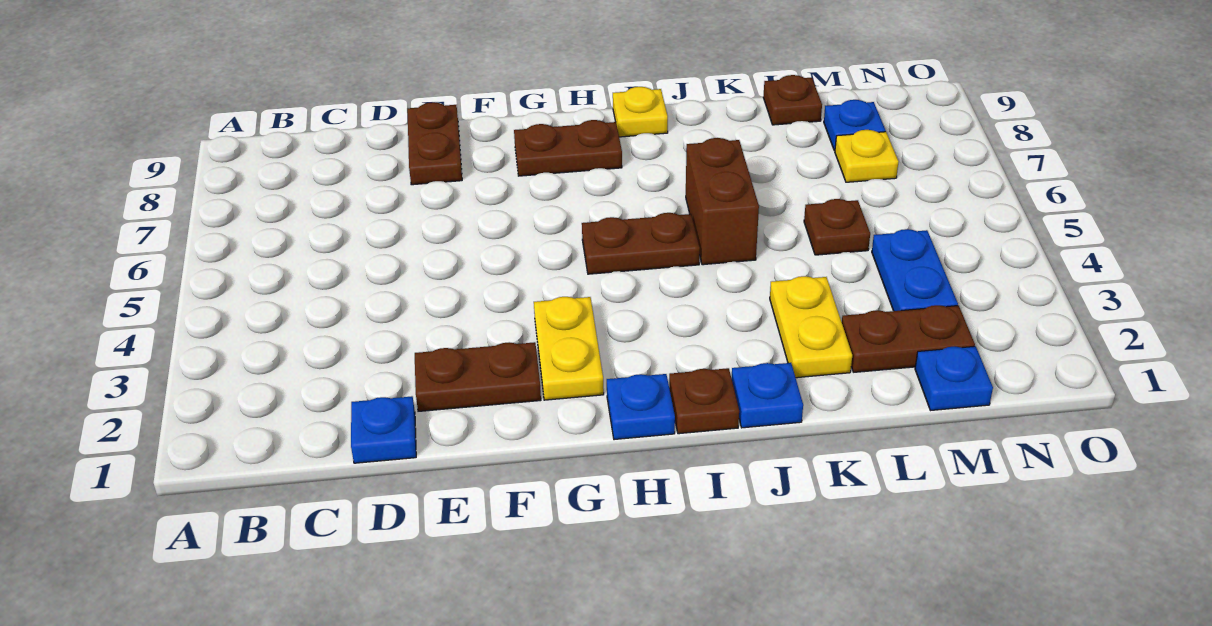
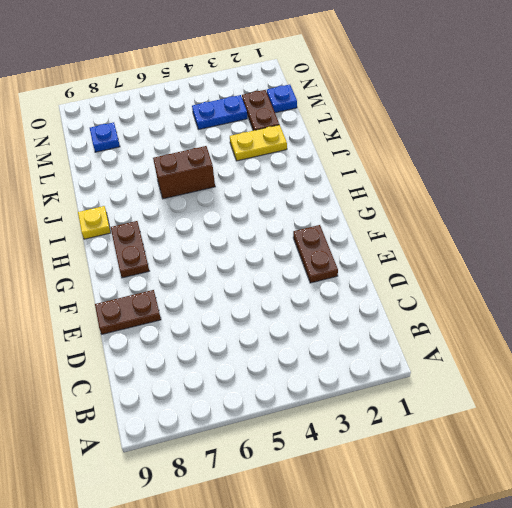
none -> blue plate D1 level 1
none -> yellow plate G2:G3 level 1
none -> blue plate H1 level 1

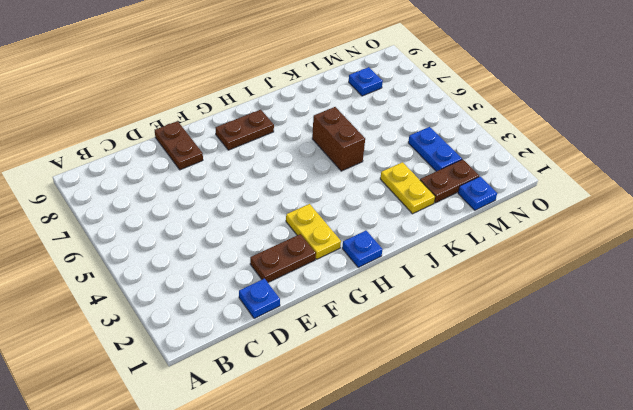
none -> brown plate H5:I5 level 1
none -> brown plate I1 level 1
none -> yellow plate I9 level 1

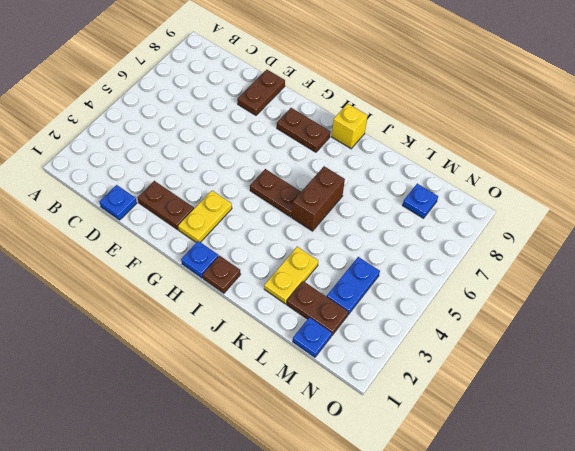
yellow brick I9 level 1 -> yellow plate I9 level 1
none -> blue plate J1 level 1
none -> brown plate L5 level 1
none -> brown plate L9 level 1

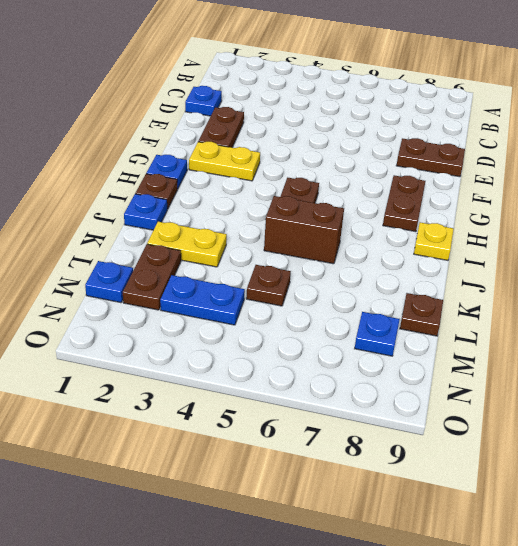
none -> yellow plate M7 level 1

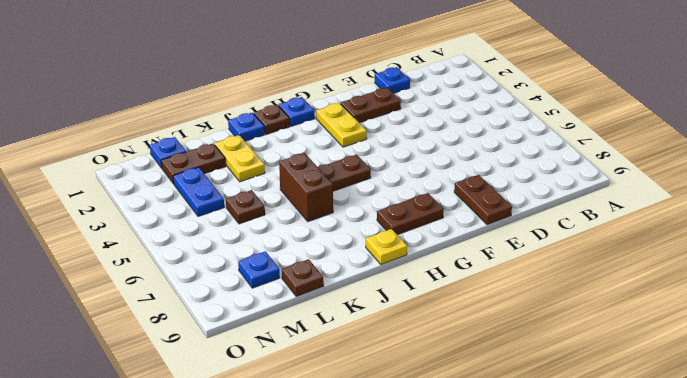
none -> yellow plate M7 level 1

